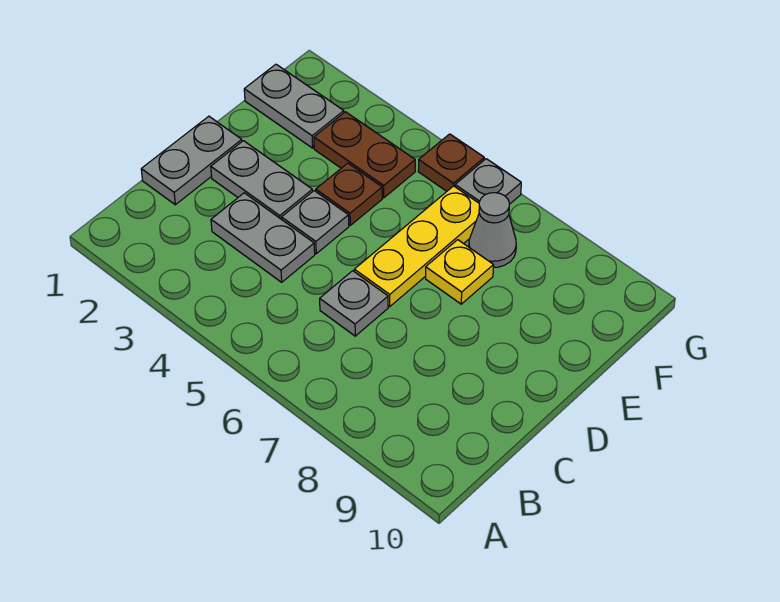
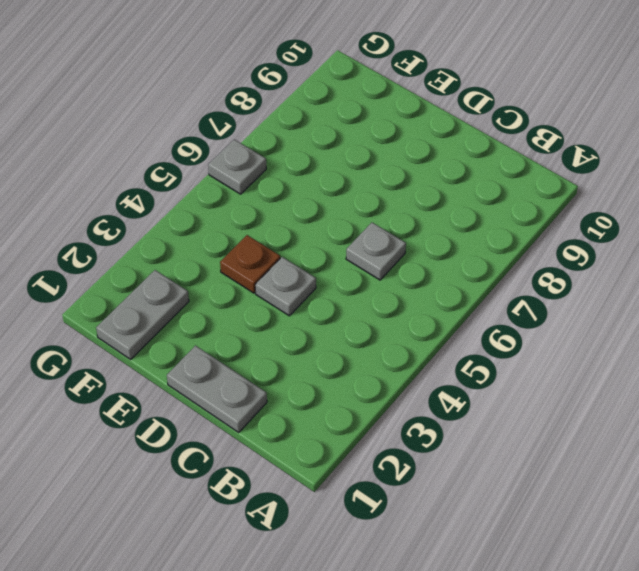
none -> grey plate C3:C4 level 1
none -> grey plate D2:D3 level 1
none -> yellow plate D6:F6 level 1

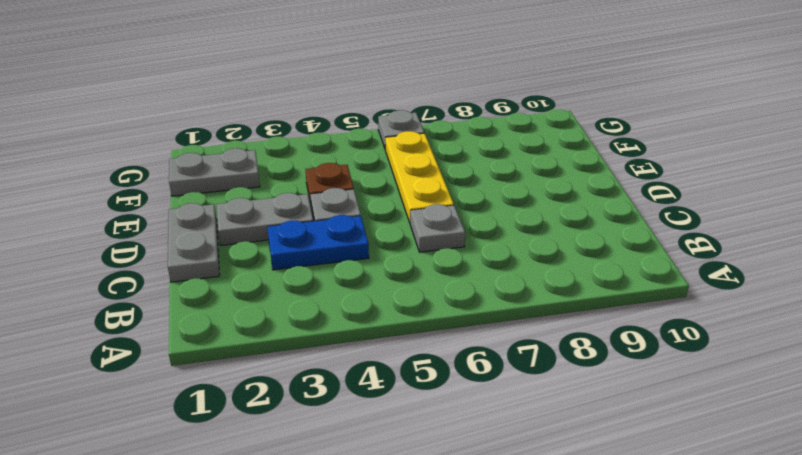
blue plate C3:C4 level 1 -> grey plate C3:C4 level 1
none -> yellow plate E7 level 1
none -> brown plate F3:F4 level 1
none -> grey cone F7 level 1

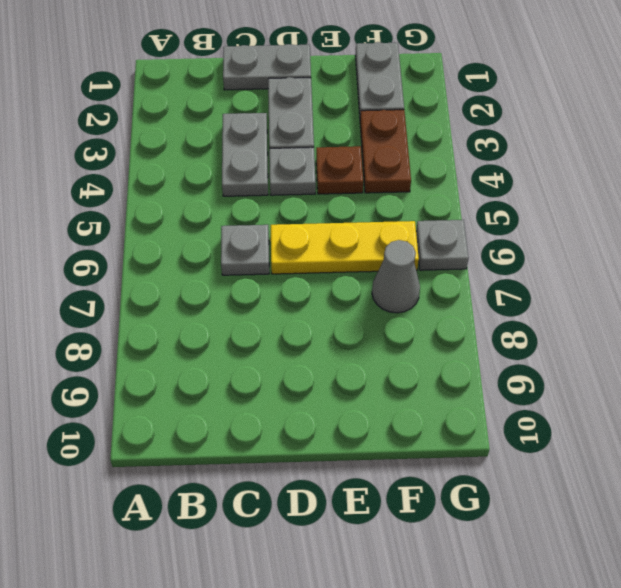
none -> yellow plate E7 level 1
none -> brown plate G5 level 1

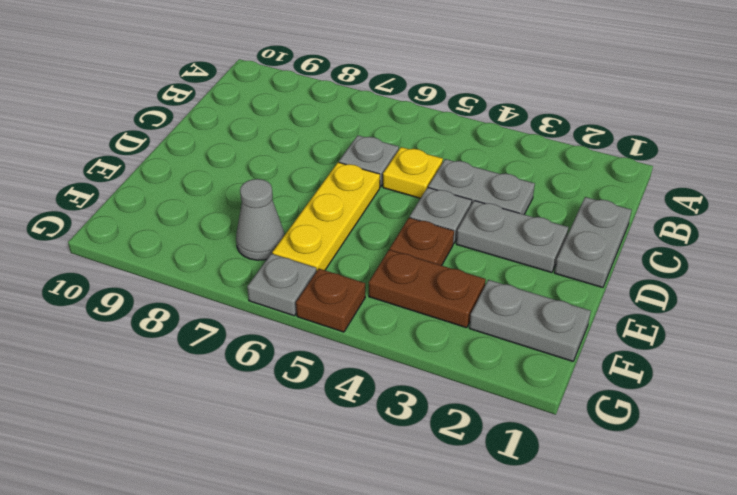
yellow plate C5 level 1 -> yellow plate E7 level 1

